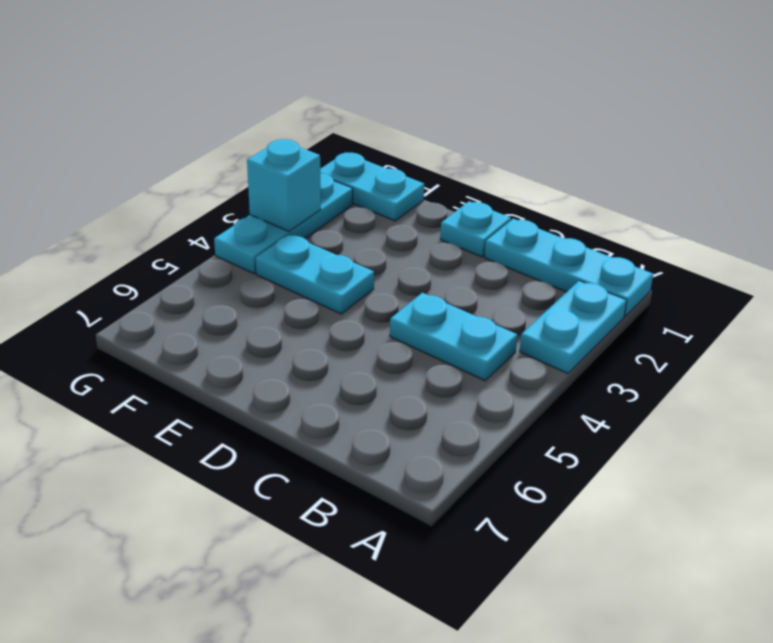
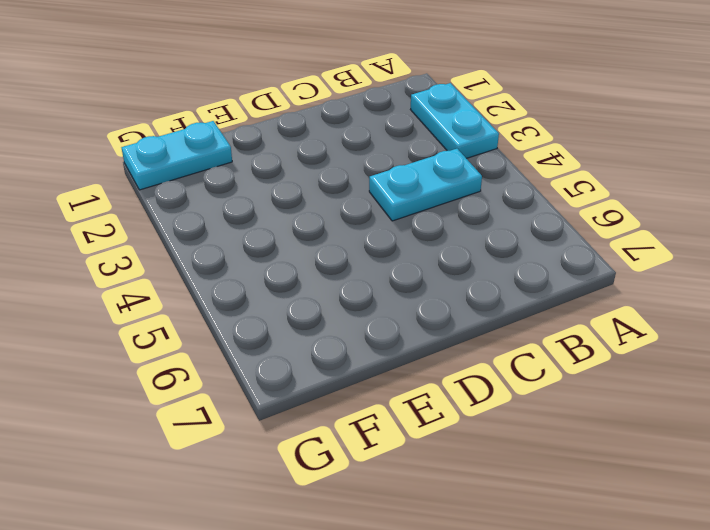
none -> cyan plate A1:C1 level 1
none -> cyan plate D1 level 1

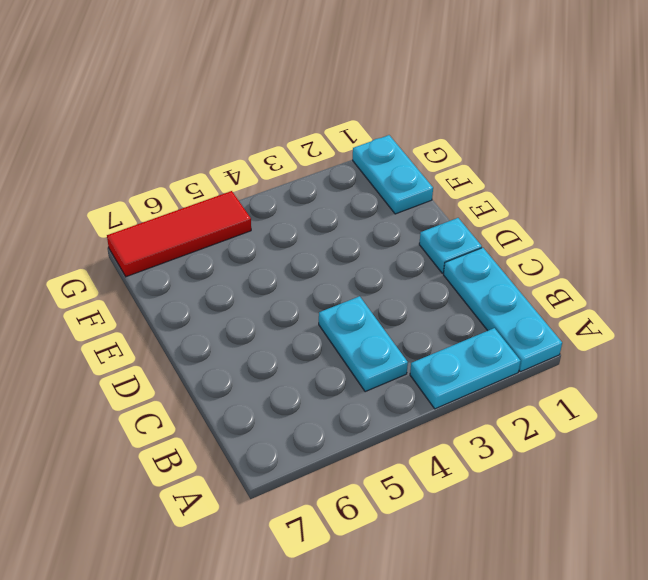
red tile G5:G7 level 1 -> none
none -> cyan plate E4:F4 level 1
none -> cyan plate G2:G4 level 1

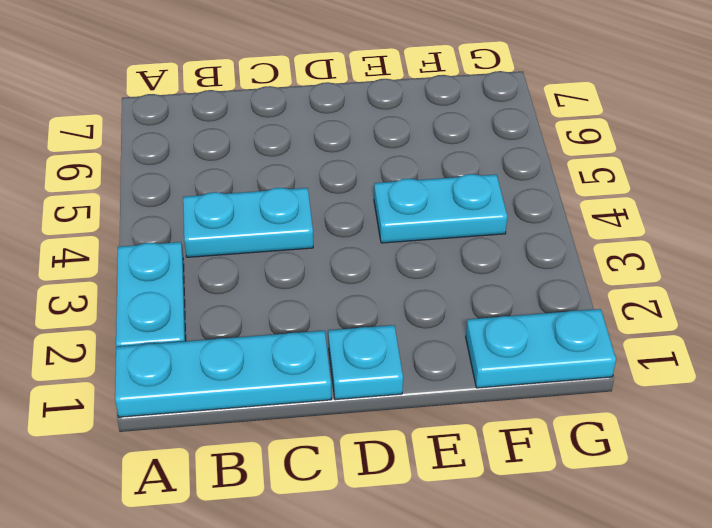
none -> cyan plate G2:G4 level 1
none -> cyan brick G3 level 2

